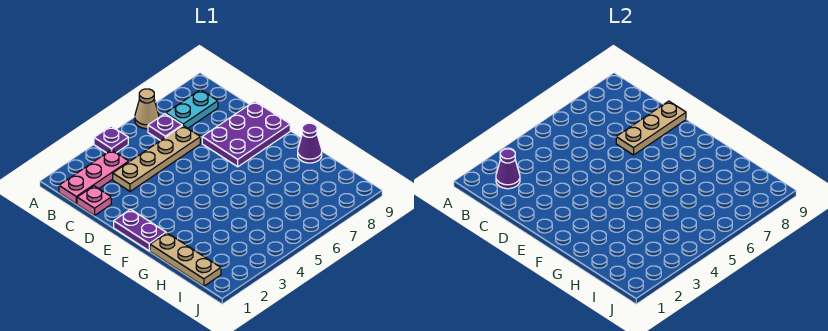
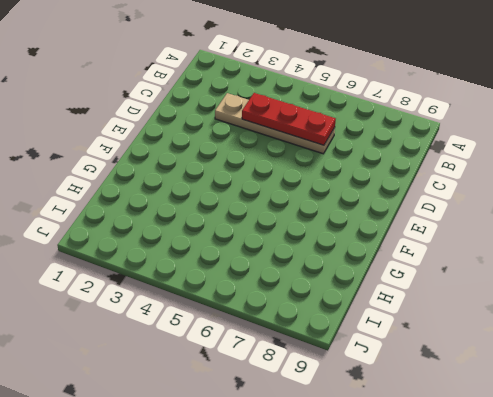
red plate C4:C6 level 2 -> none
none -> purple plate A4 level 1
none -> tan cone A6 level 1
none -> pink plate B1:B3 level 1

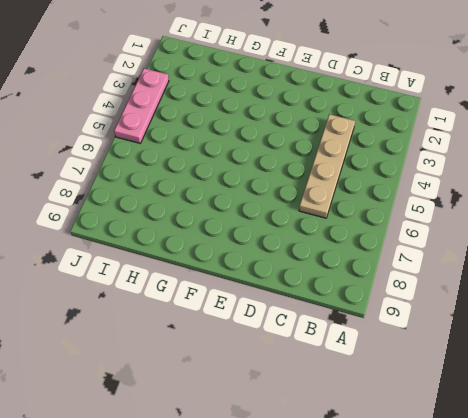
pink plate J3:J5 level 1 -> pink plate B1:B3 level 1
none -> purple plate A4 level 1
none -> tan cone A6 level 1
none -> purple plate B6 level 1

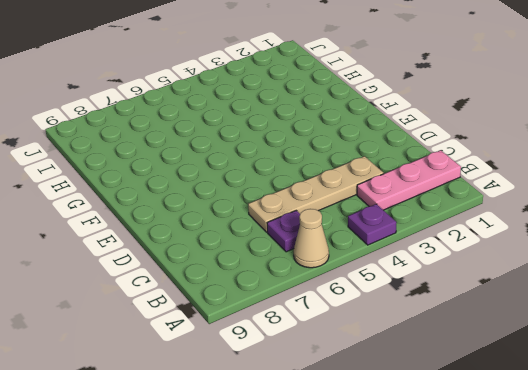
none -> cyan plate B7:B8 level 1
none -> pink plate C1 level 1
none -> purple plate D7:E9 level 1

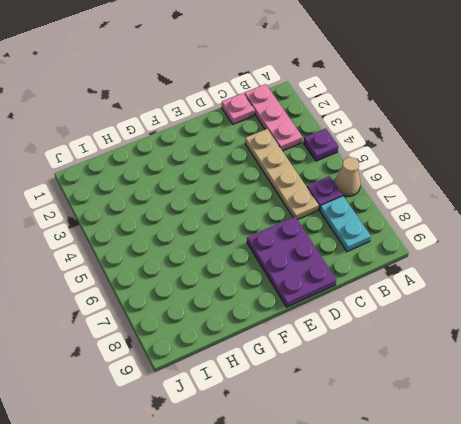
none -> purple plate E1:F1 level 1
none -> tan plate G1:I1 level 1
none -> purple cone G9 level 1

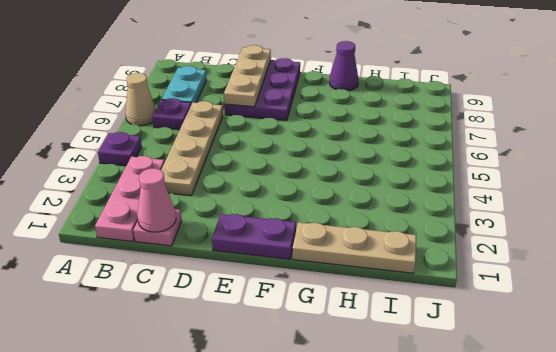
pink cone C1 level 2 -> none
none -> purple cone B2 level 2

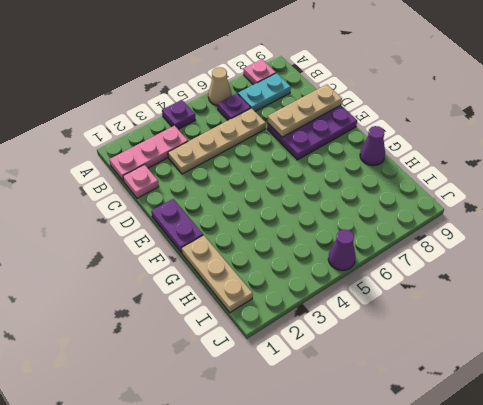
pink plate A8 level 1 -> none
purple cone J5 level 1 -> purple cone B2 level 2

